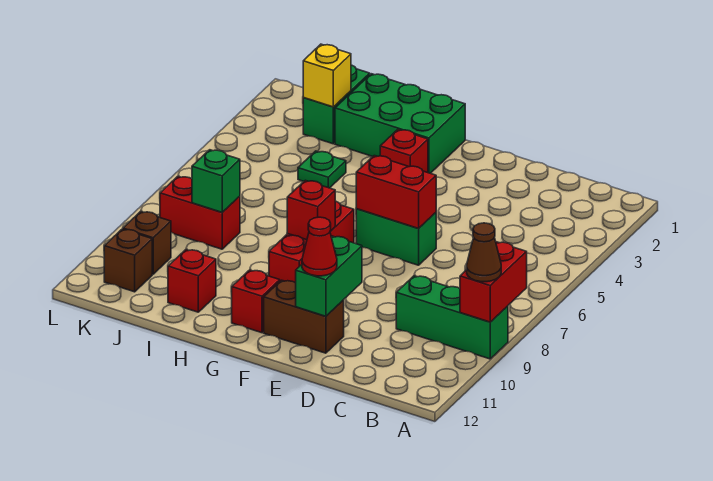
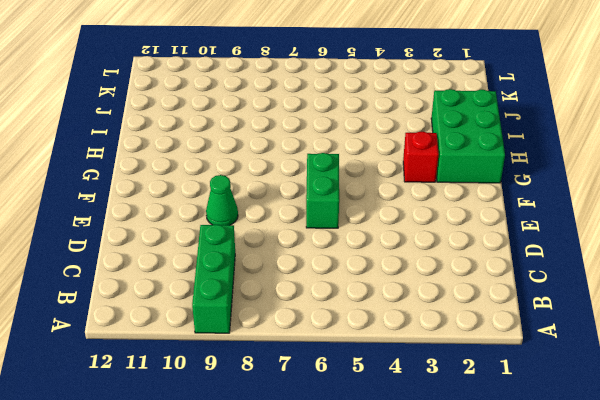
green cone E9 level 1 -> none
none -> brown brick E11:F11 level 1
none -> red brick G7:G9 level 1
none -> red brick G11 level 1

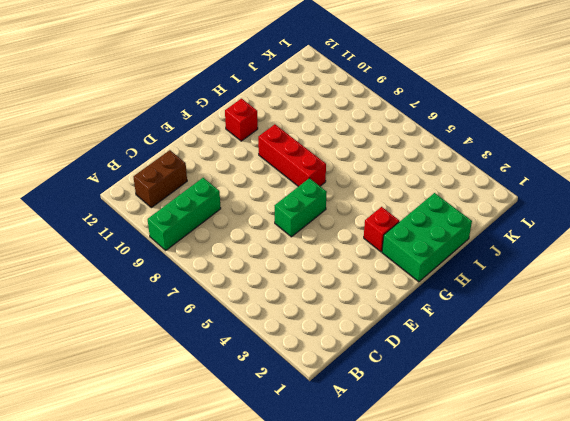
brown brick B11:C11 level 1 -> brown brick E11:F11 level 1
none -> green plate I4 level 1
none -> red brick I11 level 1
none -> green brick J1:J2 level 1

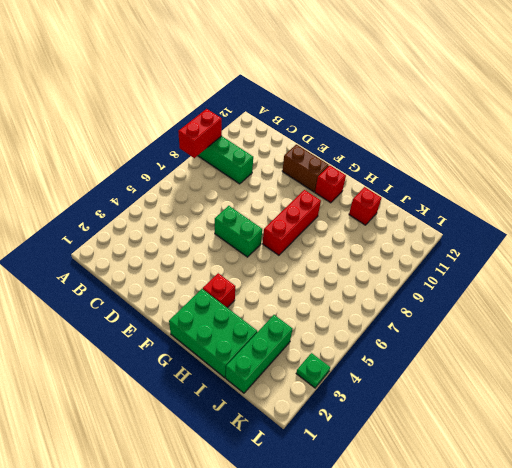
green brick J1:J3 level 1 -> green brick J1:J2 level 1
green plate L3 level 1 -> green plate I4 level 1
none -> red brick J8:K8 level 1
none -> brown brick K10 level 1
none -> brown brick K11 level 1

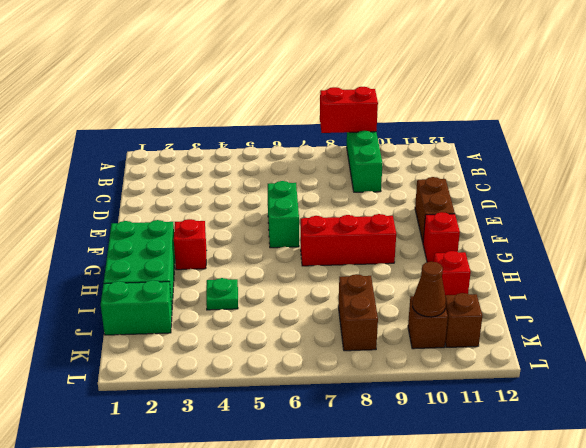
brown brick J8:K8 level 1 -> red brick J8:K8 level 1
brown cone K10 level 2 -> brown cone A9 level 3
none -> red brick E6:F6 level 2
none -> green brick E10:E11 level 2
none -> red brick G8 level 2

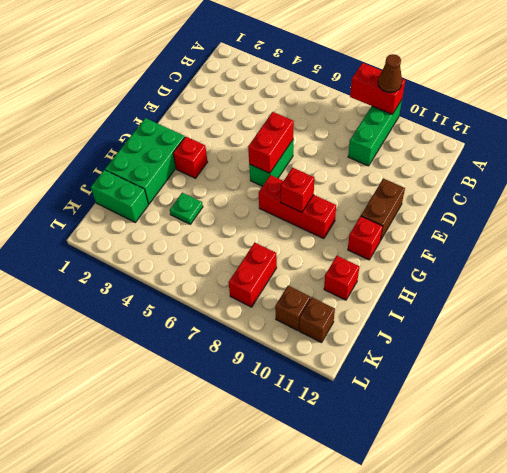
none -> green brick E10:E11 level 2
none -> yellow brick J2 level 2
none -> green brick J8 level 2

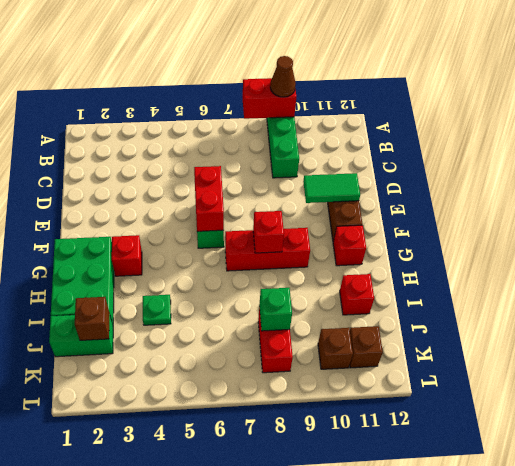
green tile E10:E11 level 2 -> green brick E10:E11 level 2
brown brick J2 level 2 -> yellow brick J2 level 2
none -> red cone E11 level 3

